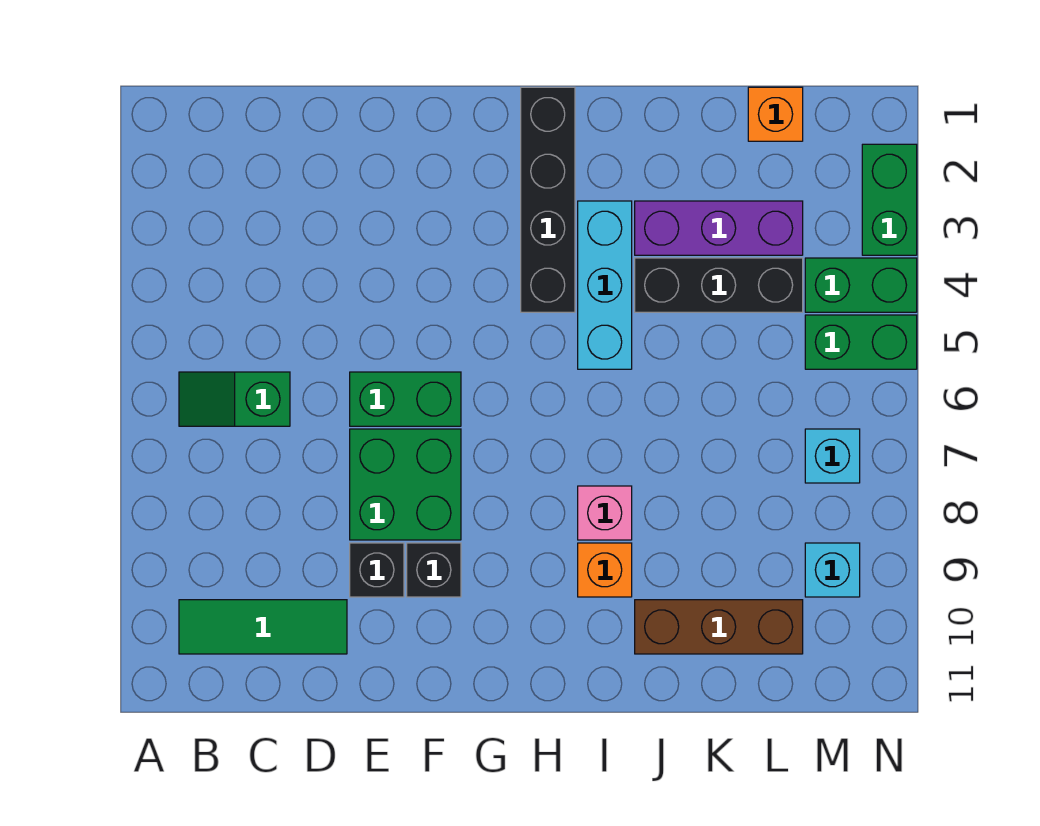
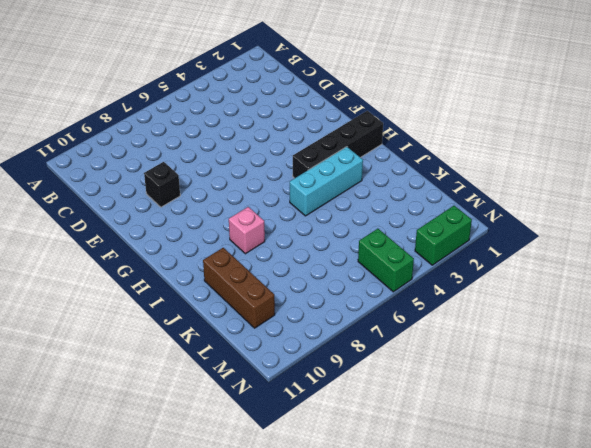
none -> green slope B6:C6 level 1 top C
none -> green tile B10:D10 level 1
none -> green brick E6:F6 level 1

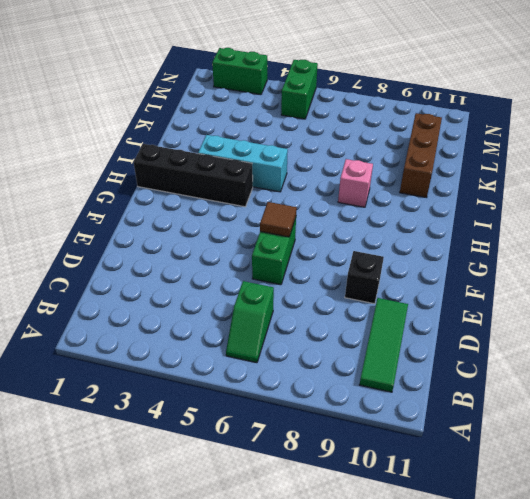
brown tile F6 level 2 -> none
none -> green brick E7:F8 level 1
none -> black brick F9 level 1
none -> orange brick I9 level 1

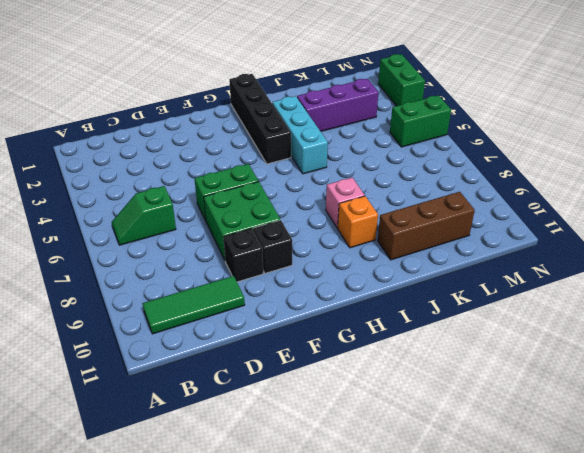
none -> black brick J4:L4 level 1
none -> orange brick L1 level 1
none -> green brick M4:N4 level 1

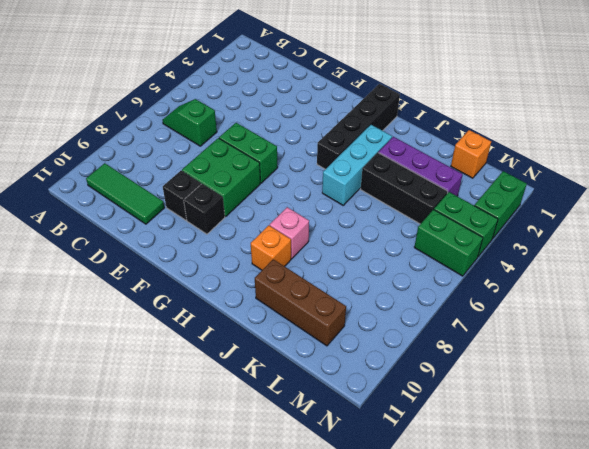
none -> cyan brick M7 level 1
none -> cyan brick M9 level 1

